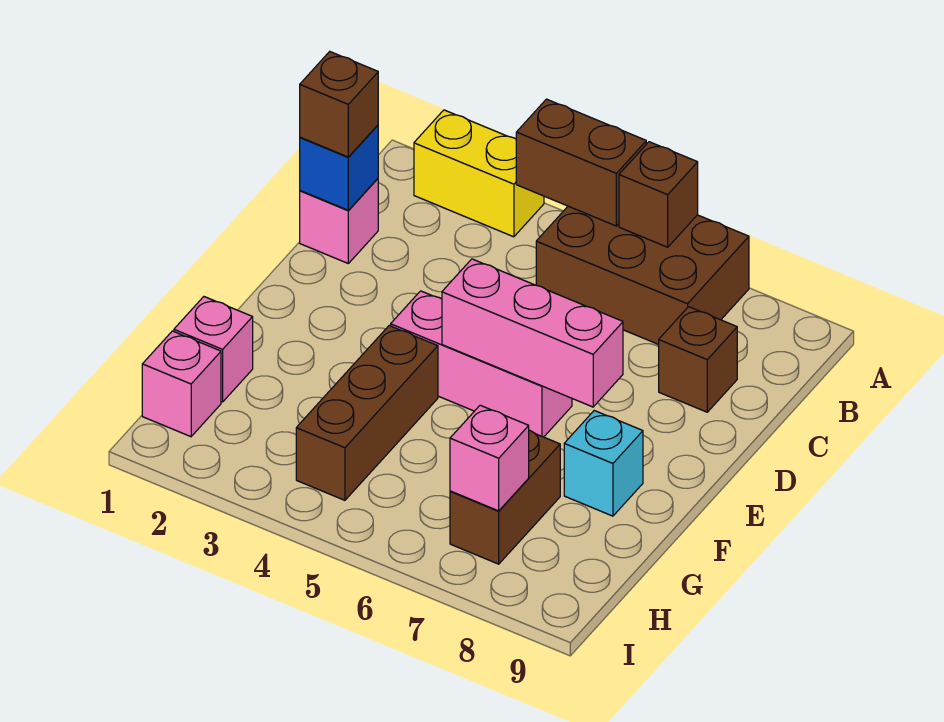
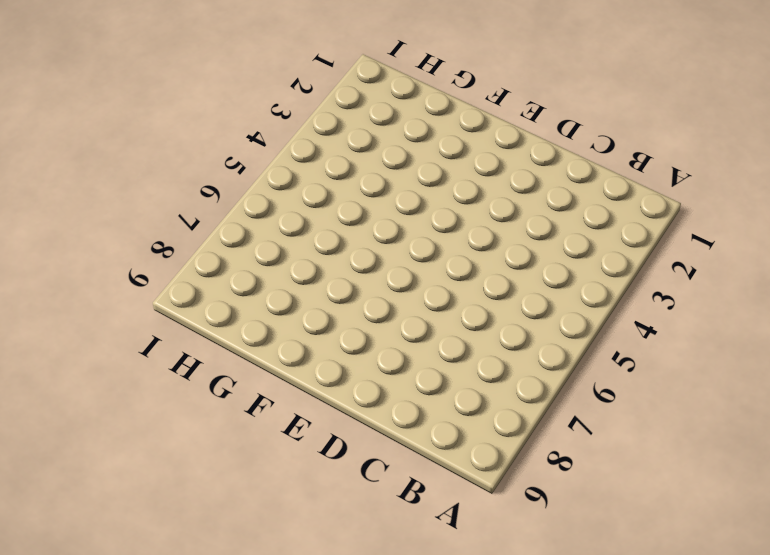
none -> yellow brick A2:A3 level 1
none -> brown brick A5:B7 level 1
none -> pink brick C1 level 1

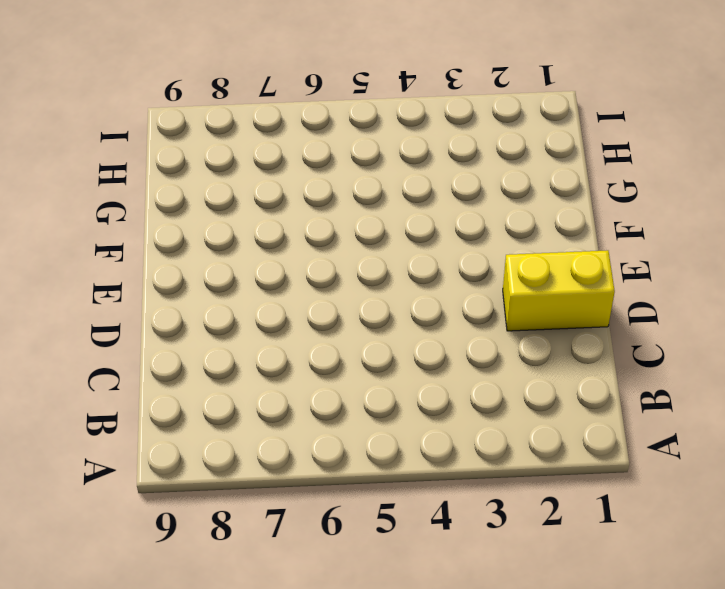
yellow brick D1:D2 level 1 -> yellow brick A2:A3 level 1
none -> brown brick A5:B7 level 1
none -> pink brick C1 level 1
none -> brown brick C8 level 1

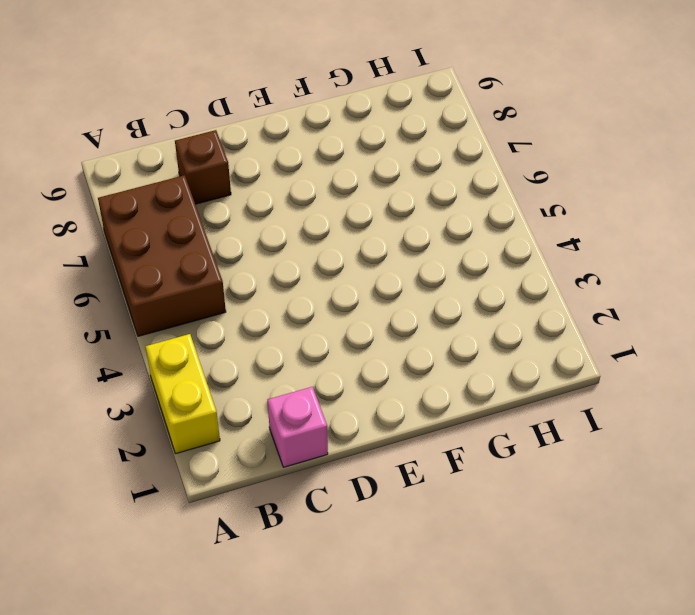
none -> pink brick E4:E6 level 1
none -> brown brick F4:H4 level 1
none -> cyan brick F8 level 1

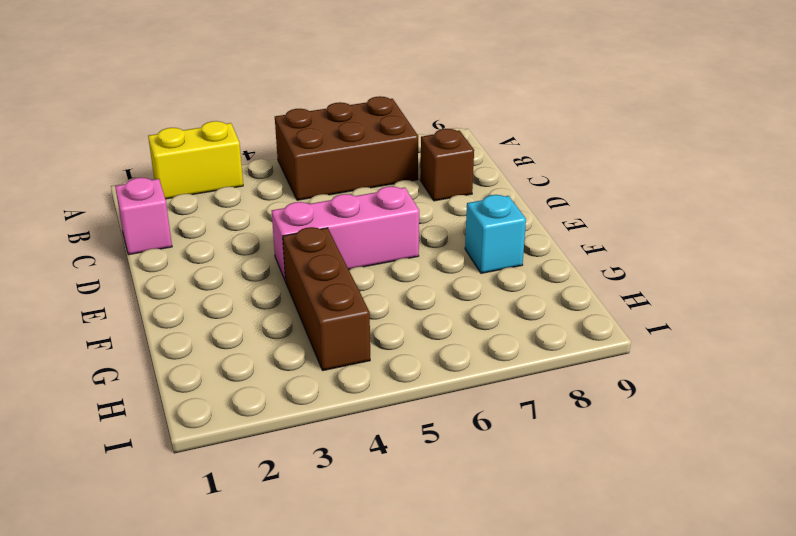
none -> pink brick G1 level 1
none -> brown brick G7:H7 level 1
none -> pink brick H1 level 1

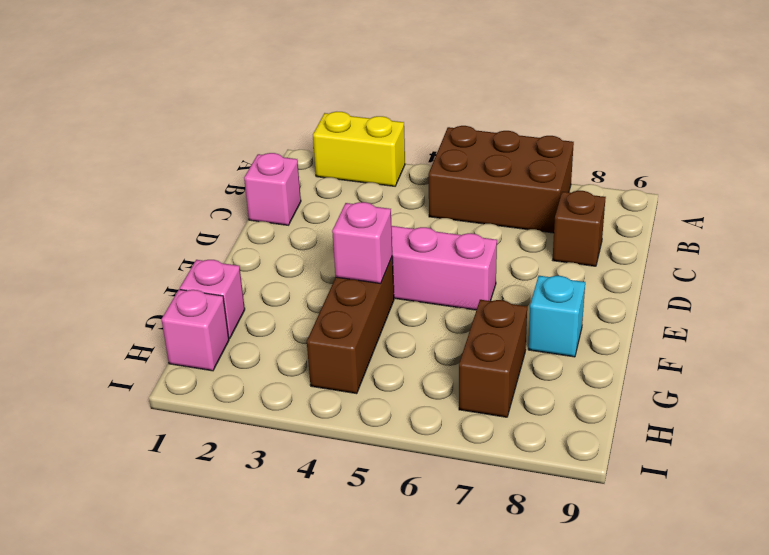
pink brick F4 level 2 -> pink brick H7 level 2
none -> brown brick A4:A5 level 2
none -> brown brick A6 level 2
none -> blue brick C1 level 2

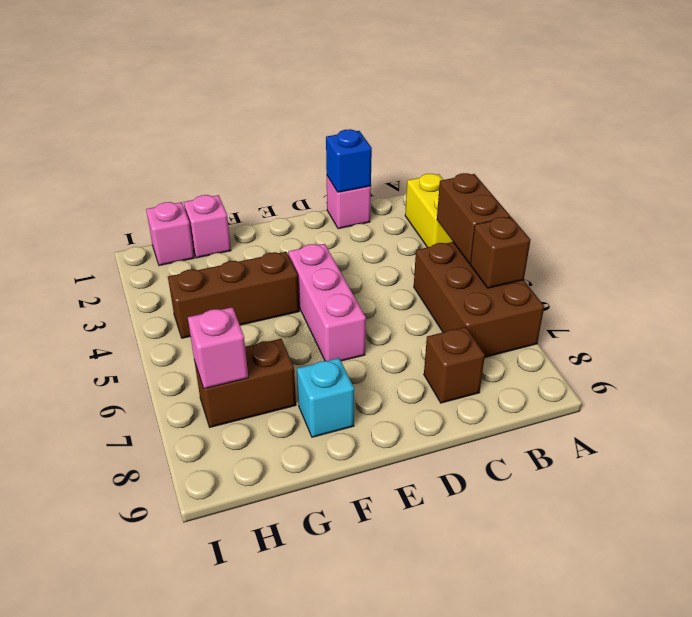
none -> pink brick E5:E7 level 2
none -> brown brick C1 level 3

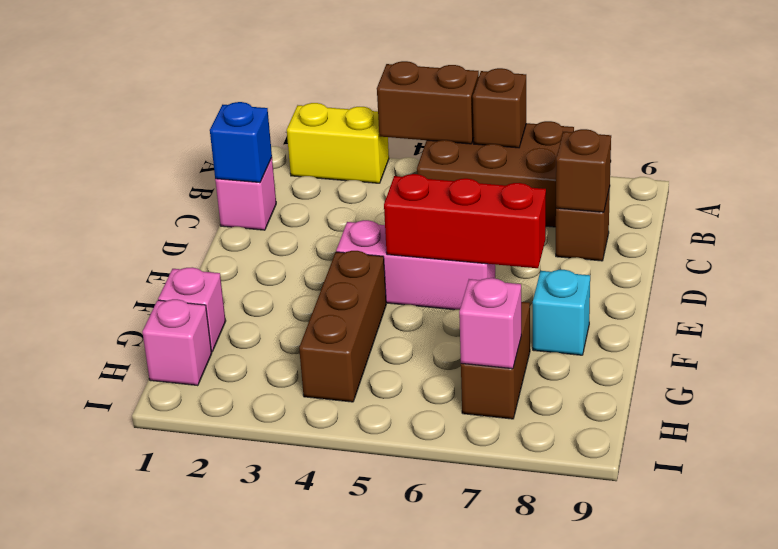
brown brick C8 level 2 -> brown brick C1 level 3
red brick E5:E7 level 2 -> pink brick E5:E7 level 2

